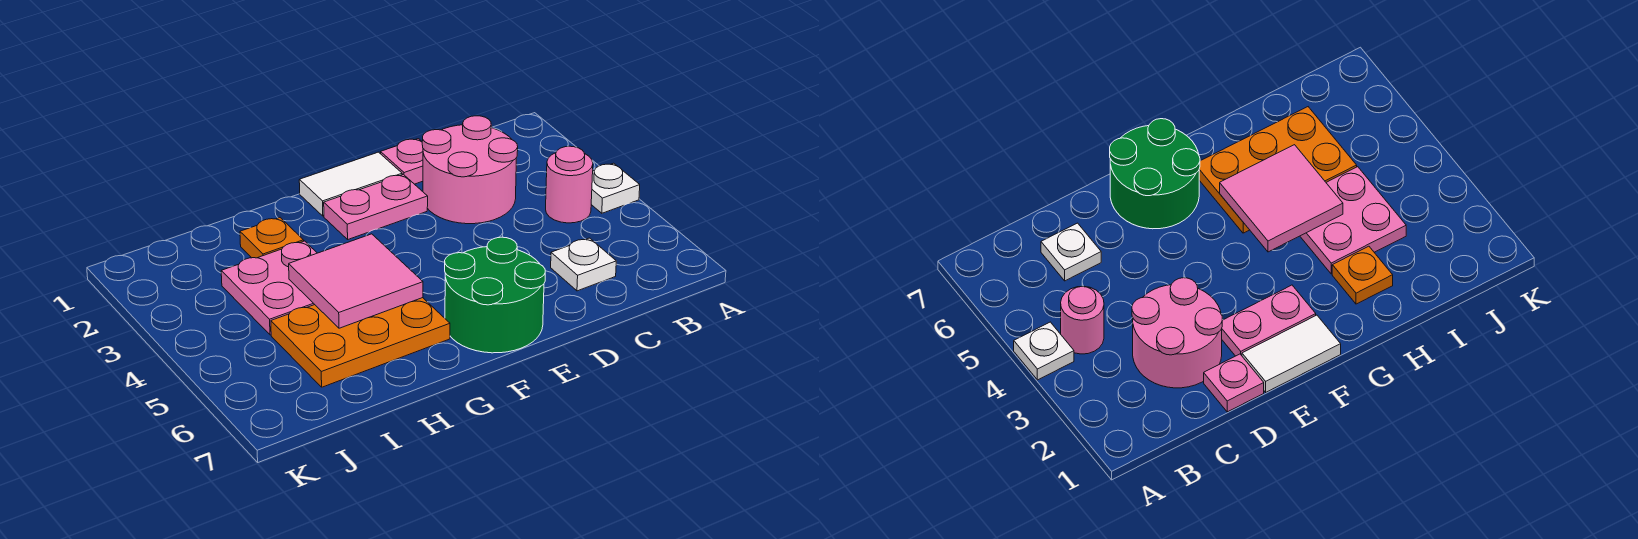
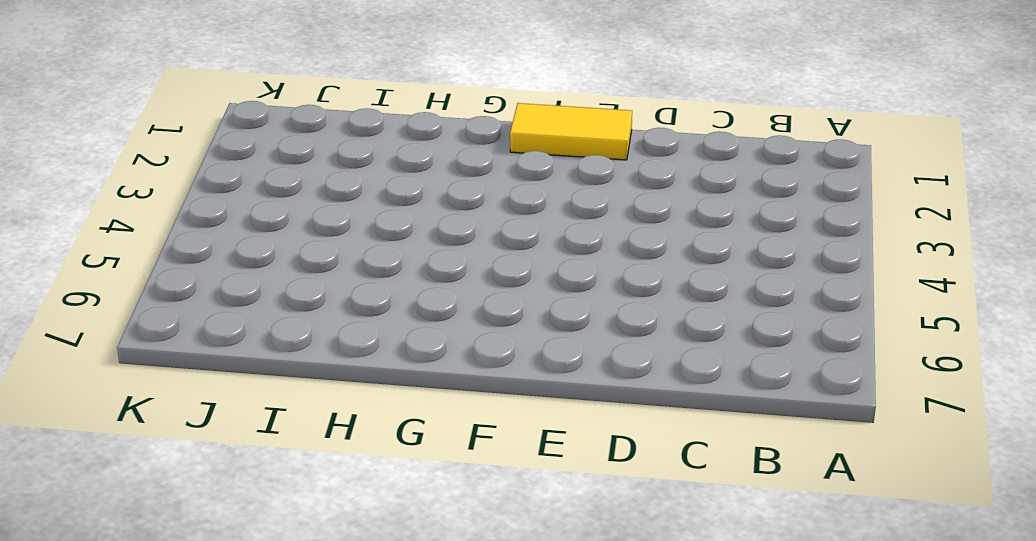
yellow tile E1:F1 level 1 -> white tile E1:F1 level 1
none -> white plate A4 level 1
none -> pink round brick B4 level 1
none -> pink round brick C2:D3 level 1

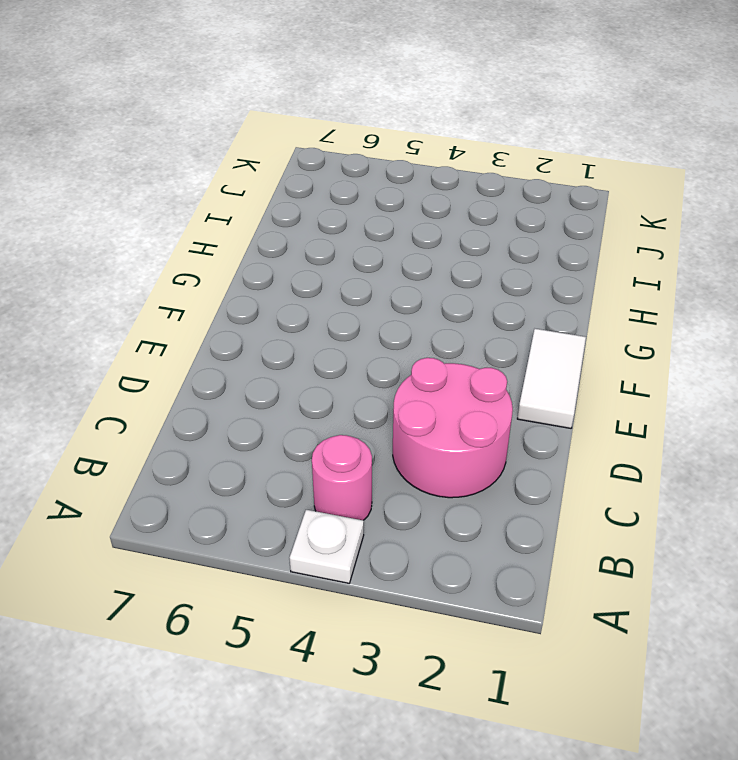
none -> white plate C6 level 1
none -> pink plate D1 level 1
none -> pink plate E2:F2 level 1

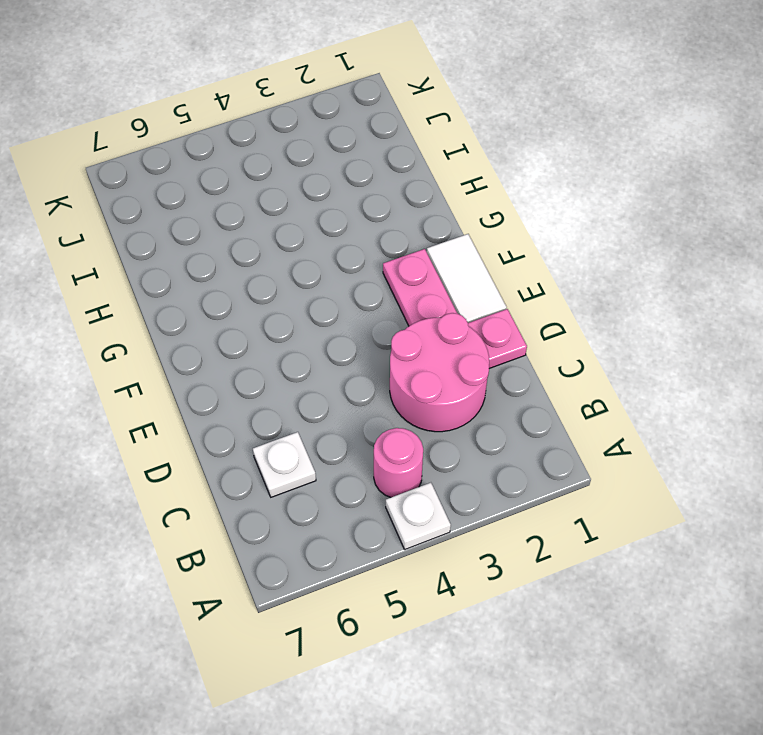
none -> green round brick E6:F7 level 1
none -> orange plate G5:I6 level 1
none -> orange plate H2 level 1

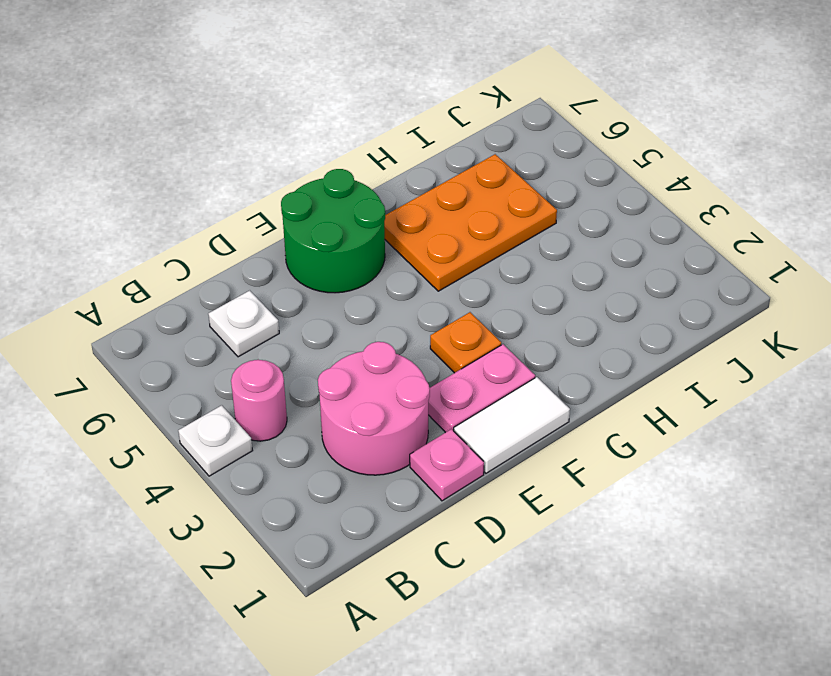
orange plate F3 level 1 -> orange plate H2 level 1
none -> pink plate H3:I4 level 1
none -> pink tile G4:H5 level 2

